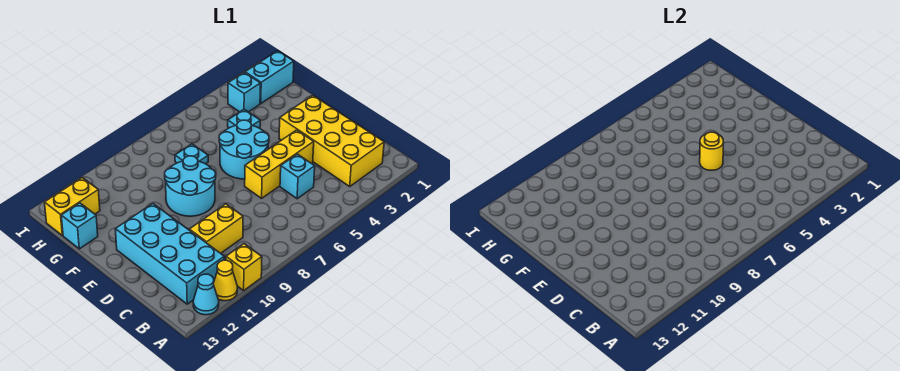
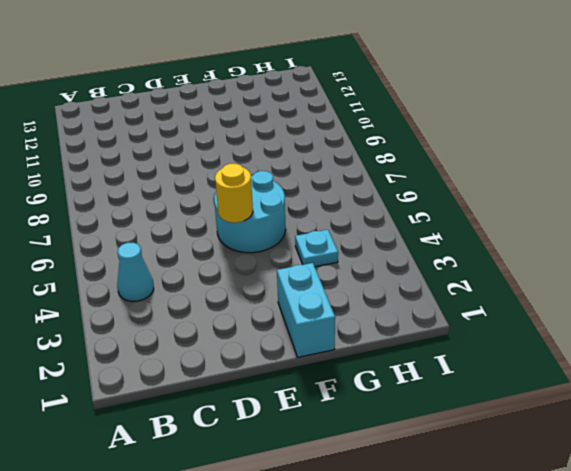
cyan cone B4 level 1 -> cyan cone A12 level 1
cyan brick F1:F2 level 1 -> cyan brick H1:H2 level 1
none -> yellow brick A10 level 1
none -> yellow cone A11 level 1
none -> yellow brick B2:E3 level 1

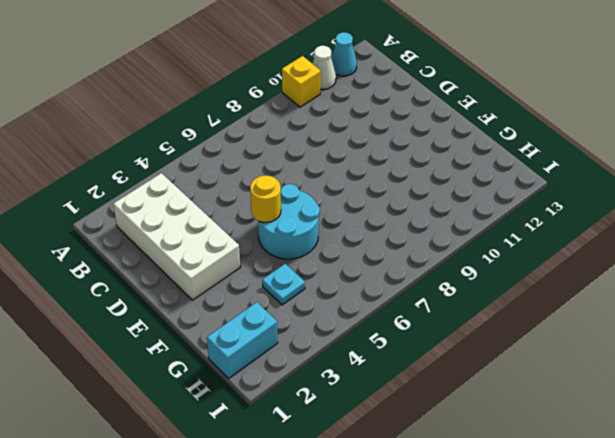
white cone A11 level 1 -> yellow cone A11 level 1
white brick B2:E3 level 1 -> yellow brick B2:E3 level 1
none -> cyan brick B11:E12 level 1
none -> cyan brick C5 level 1
none -> yellow brick C9:C10 level 1

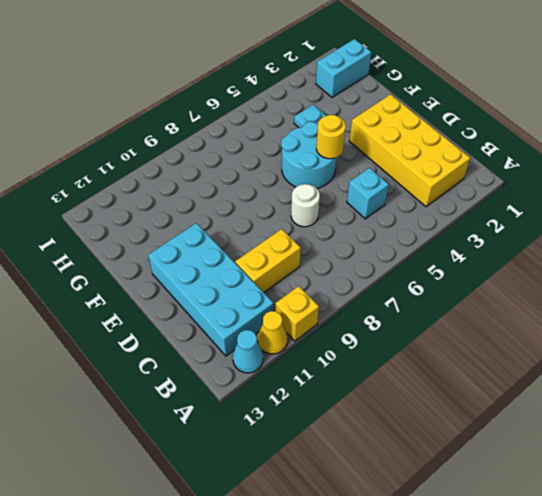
white round brick D7 level 1 -> none
none -> yellow brick D4:D6 level 1
none -> cyan round brick E8:F9 level 1
none -> cyan plate G7 level 1

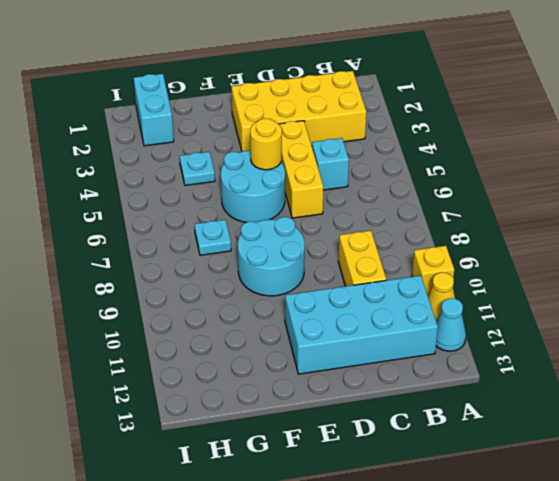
none -> cyan brick G13 level 1
none -> cyan brick H3 level 1
none -> yellow brick H12:H13 level 1

